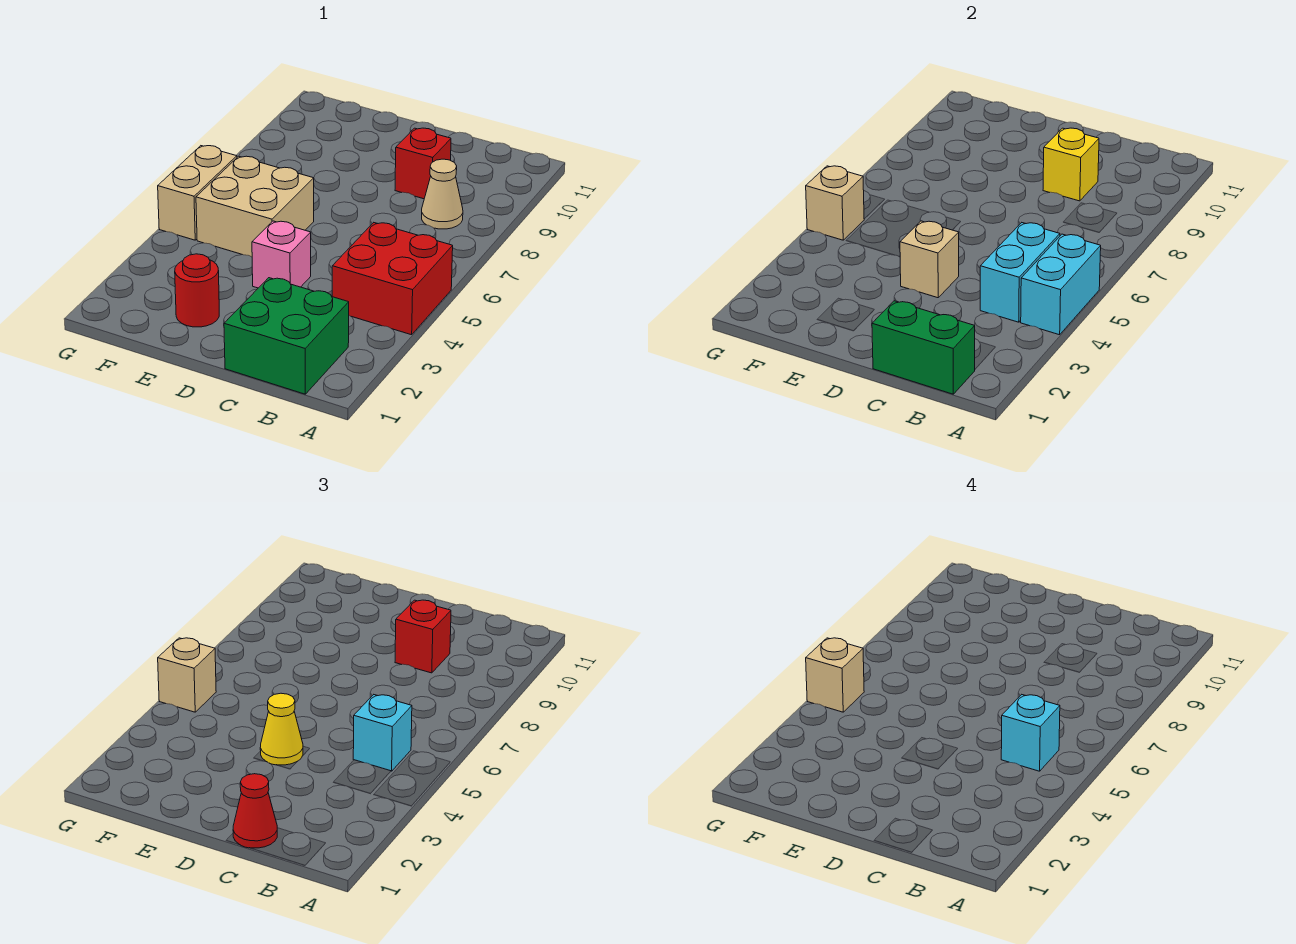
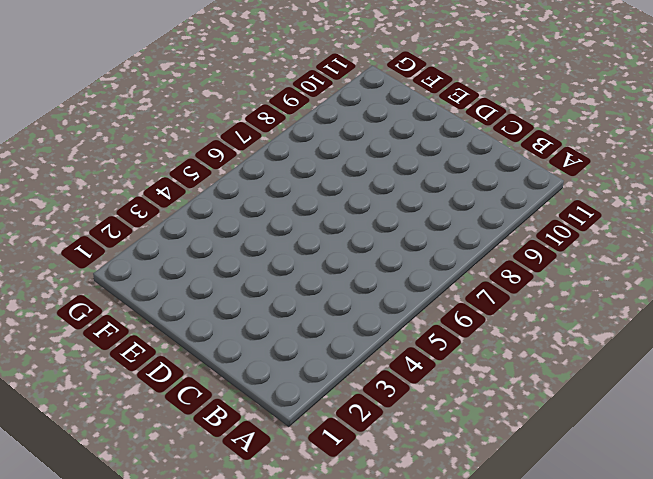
none -> red brick A4:B5 level 1
none -> green brick B1:C2 level 1
none -> tan cone B8 level 1

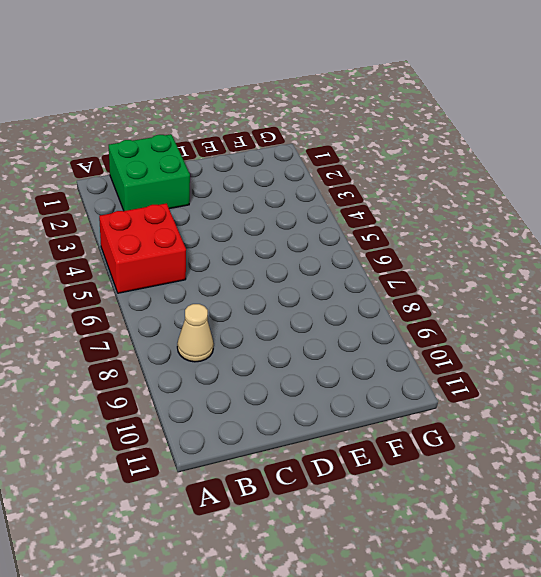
none -> red brick C9 level 1
none -> pink brick D4 level 1
none -> red round brick E2 level 1

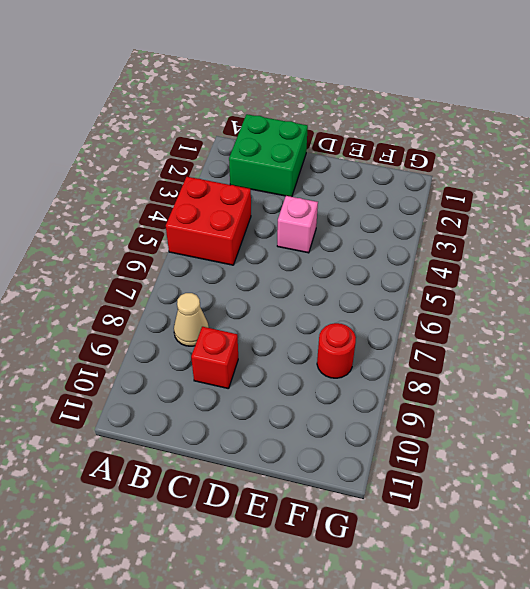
red round brick F8 level 1 -> red round brick E2 level 1
none -> tan brick E5:F6 level 1
none -> tan brick G5:G6 level 1
none -> cyan brick A4:A5 level 2

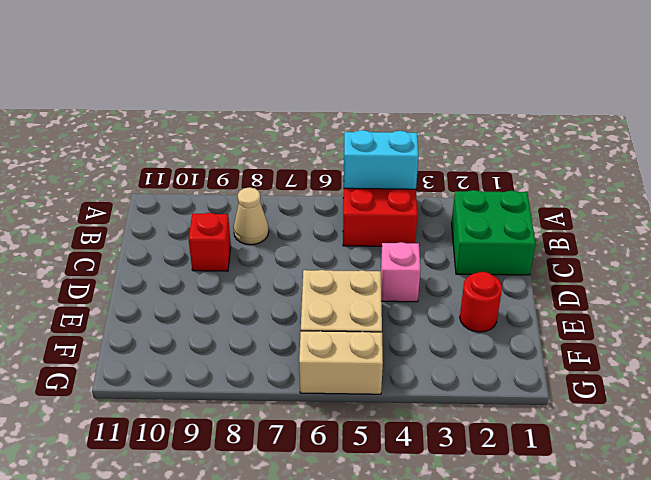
none -> green brick B1:C1 level 2
none -> cyan brick B4:B5 level 2
none -> yellow brick C9 level 2

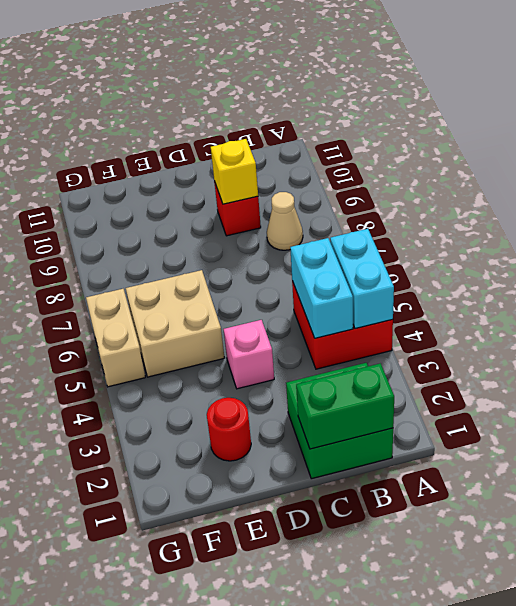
none -> tan brick D4 level 2
none -> tan brick G5 level 2
none -> cyan brick B5 level 3

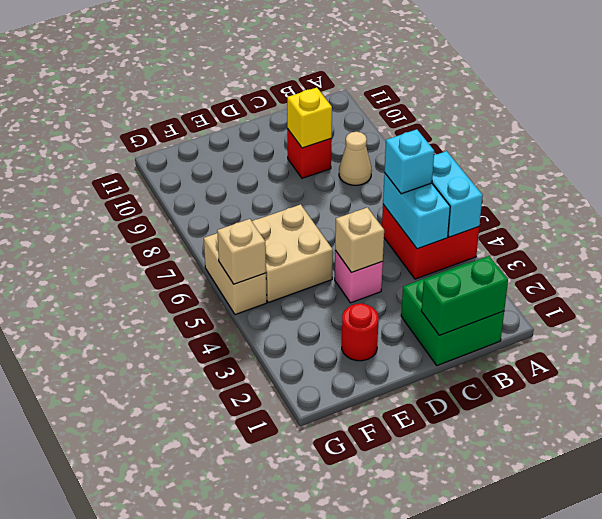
none -> red cone C1 level 3
none -> red brick C9 level 3
none -> yellow cone D4 level 3

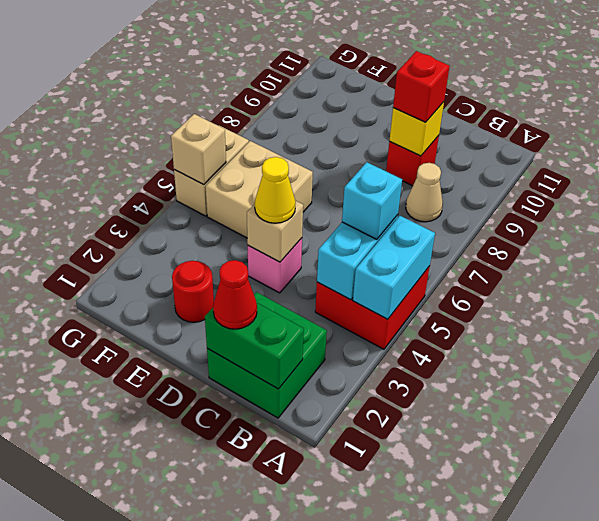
none -> tan brick G5 level 3
none -> cyan brick B5 level 4
none -> tan brick G5 level 4

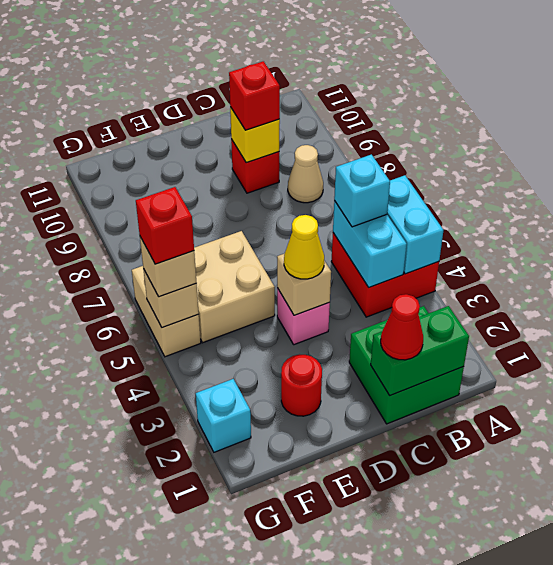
cyan brick G2 level 1 -> cyan brick B5 level 4
red brick G5 level 4 -> tan brick G5 level 4

